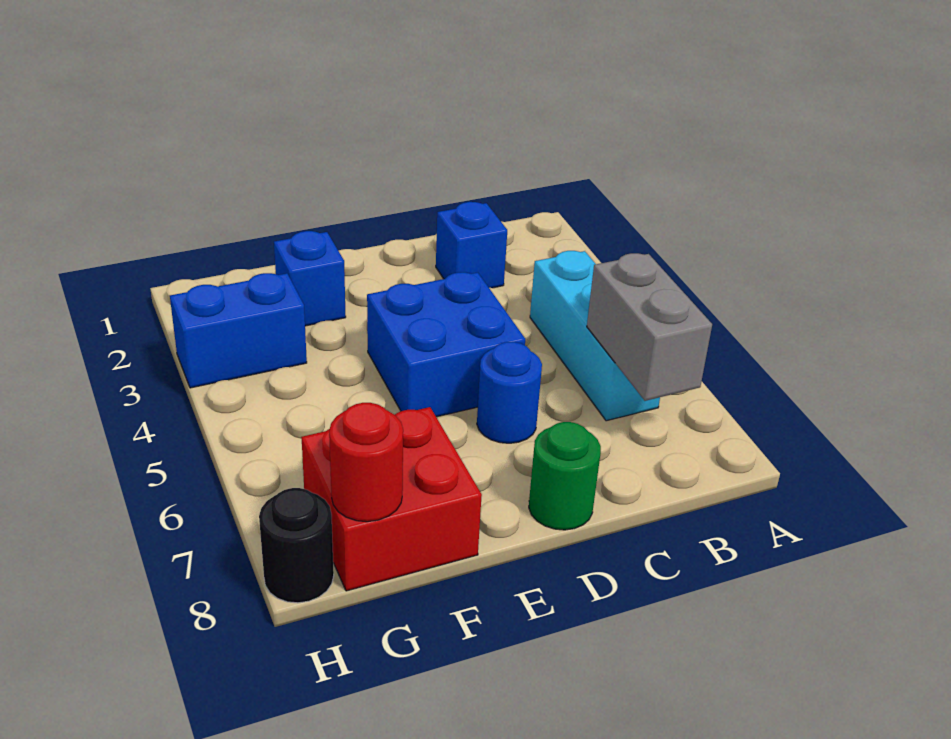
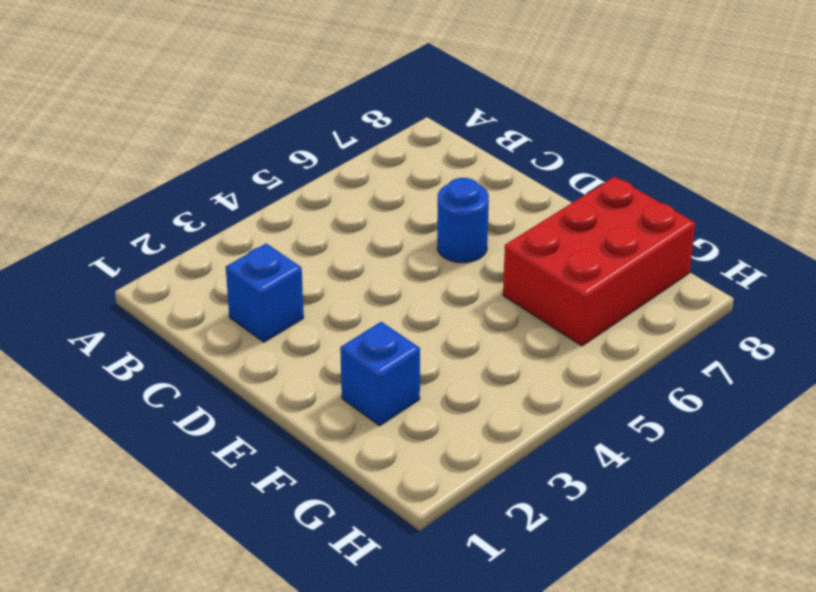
red brick F6:G8 level 1 -> red brick F7:G8 level 1
none -> cyan brick B4:B6 level 1
none -> blue brick D4:E5 level 1

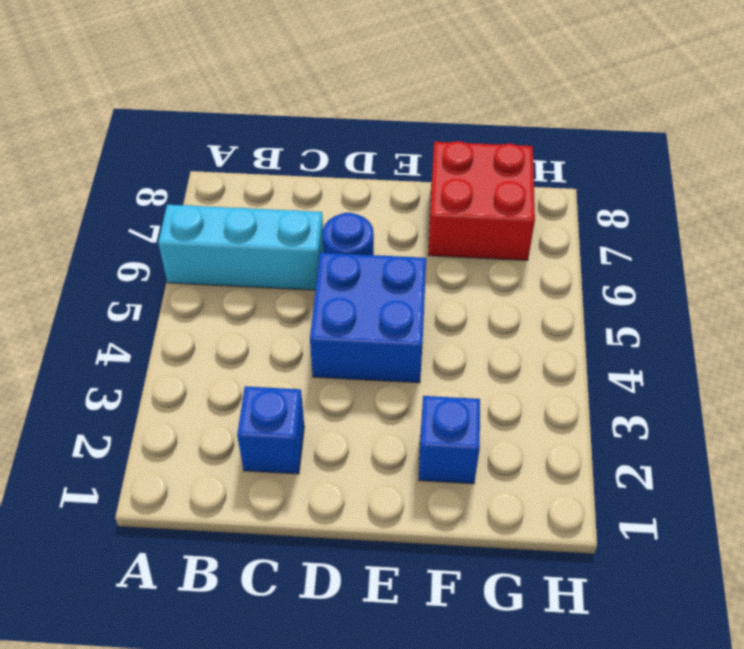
cyan brick A6:C6 level 1 -> cyan brick B4:B6 level 1
none -> green round brick D8 level 1
none -> blue brick G3:H3 level 1

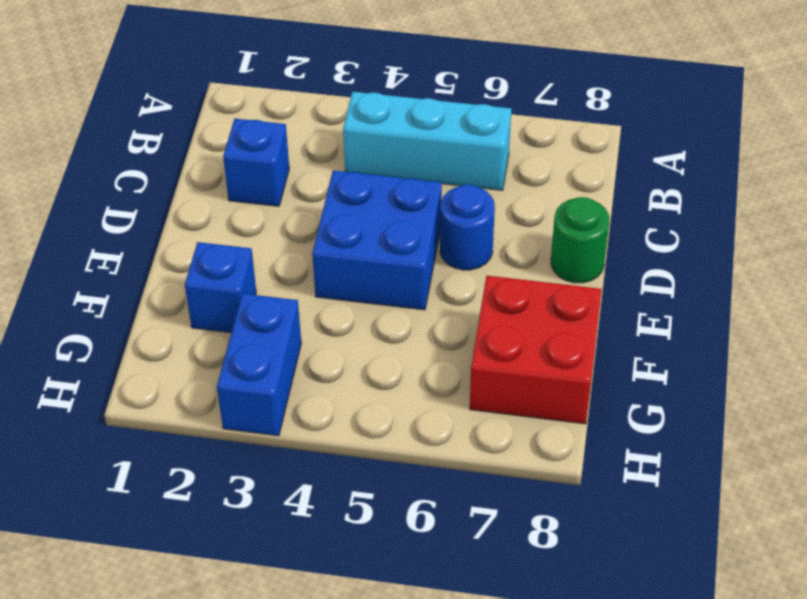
none -> black round brick H8 level 1
none -> grey brick B6:B7 level 2

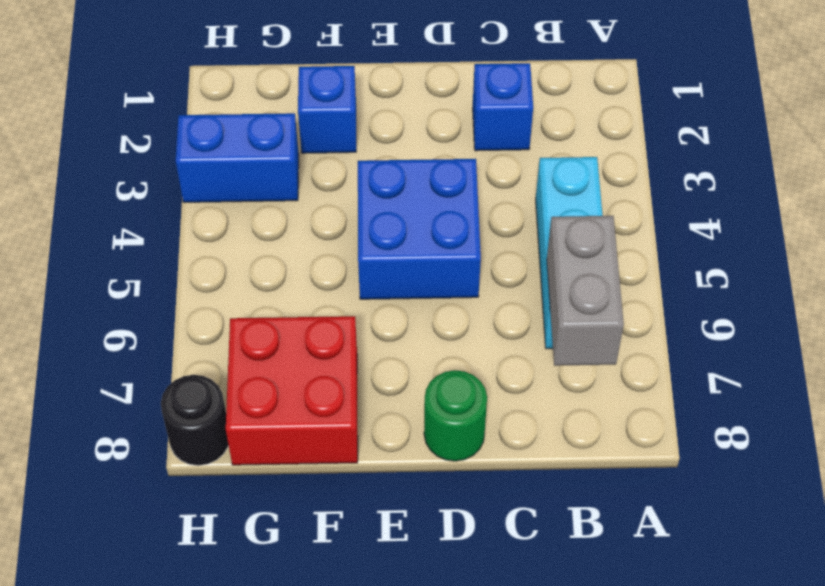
none -> blue round brick D6 level 1
none -> red round brick G8 level 2

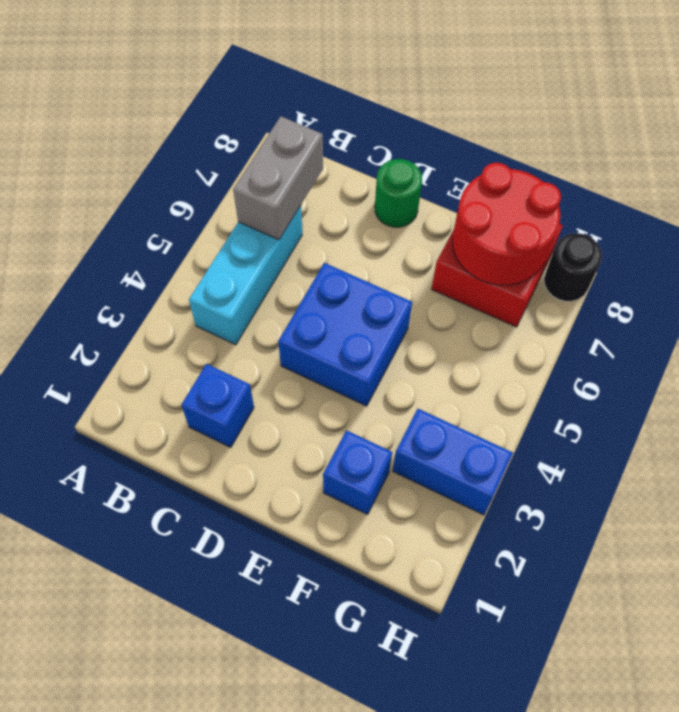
red round brick F7:G8 level 2 -> red round brick G8 level 2
none -> blue round brick D6 level 1

